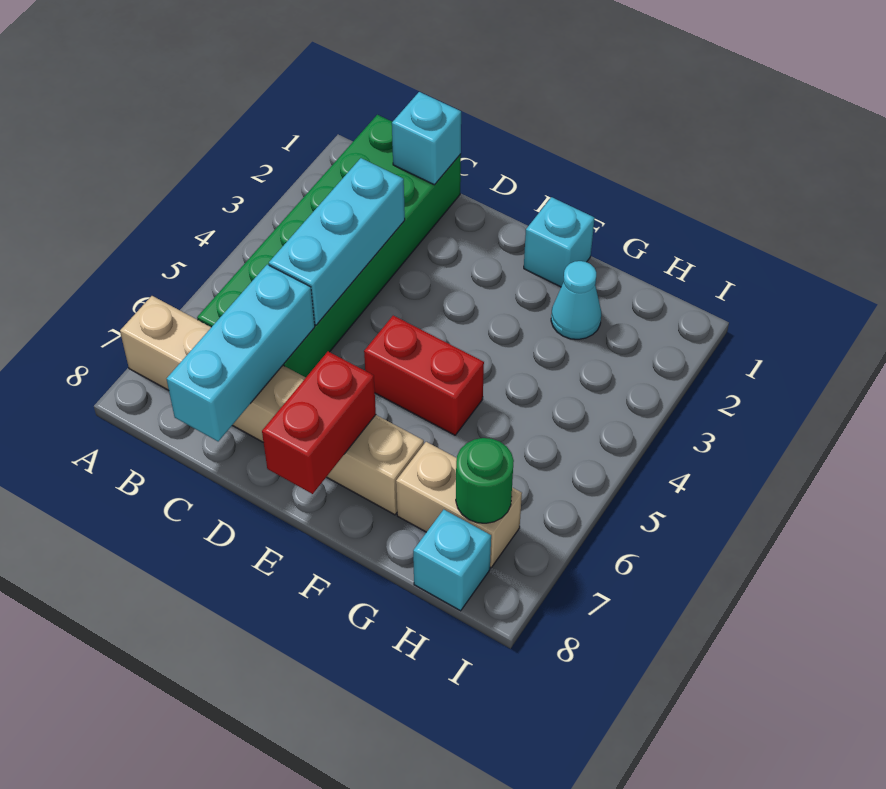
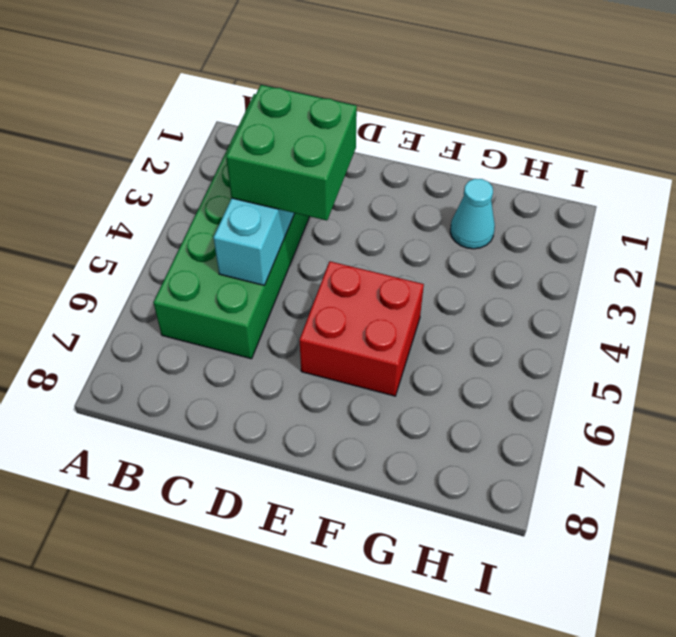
green brick C3:D4 level 3 -> none
red brick E5:F6 level 1 -> red brick E5:F5 level 1
none -> tan brick A7:F7 level 1
none -> cyan brick F1 level 1
none -> tan brick G7:H7 level 1

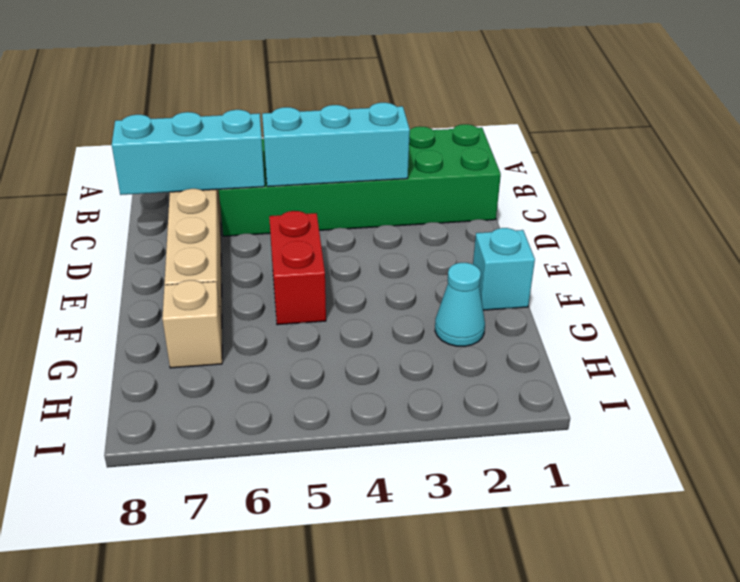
tan brick G7 level 1 -> tan brick G7:H7 level 1
none -> cyan brick H8 level 1
none -> cyan brick C1 level 2
none -> red brick E7:E8 level 2

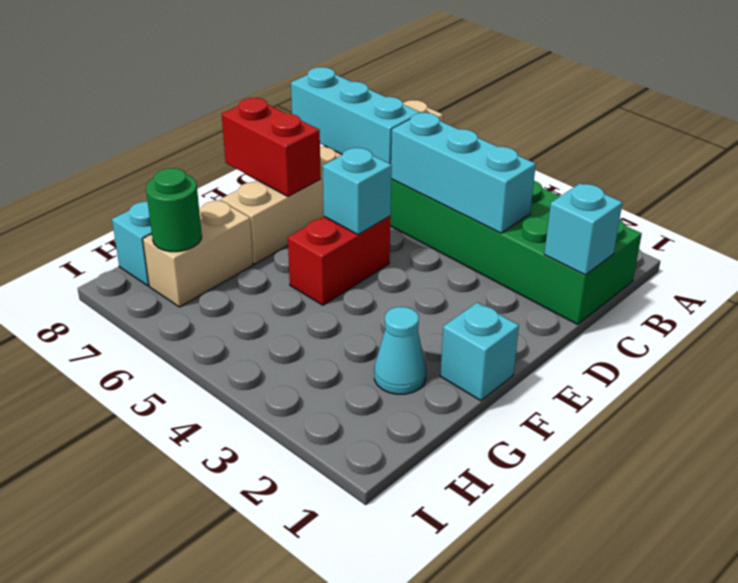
cyan brick E5 level 2 -> none

